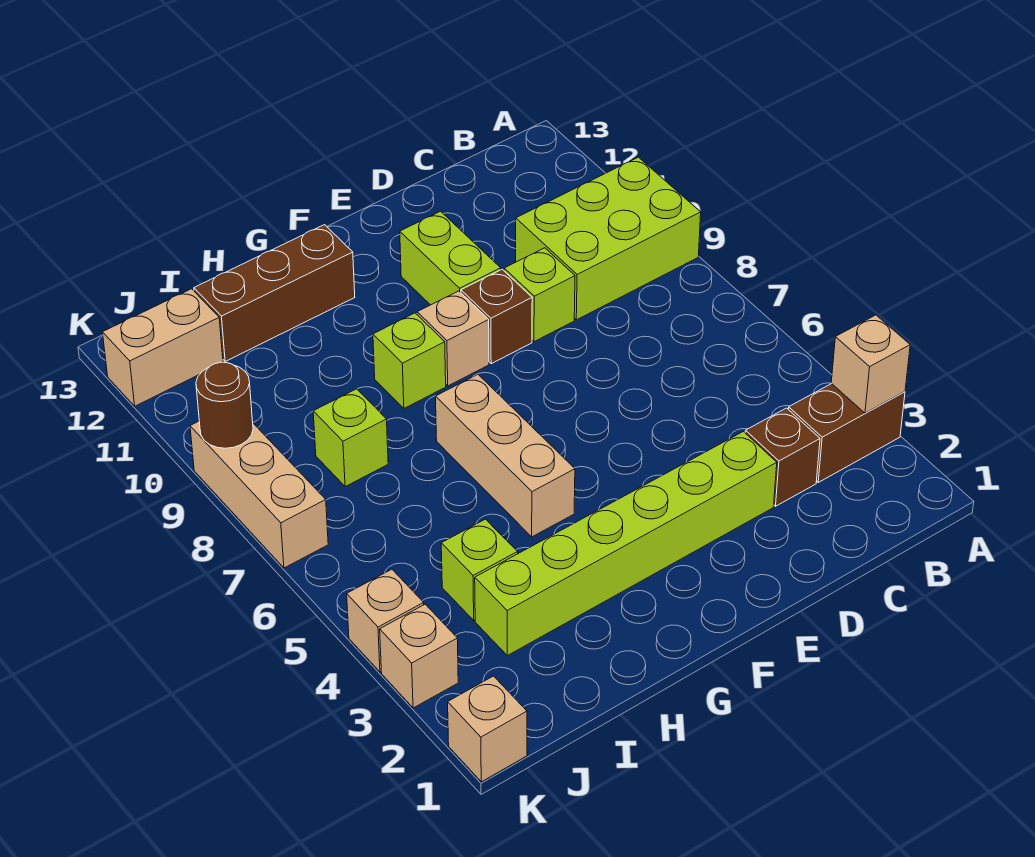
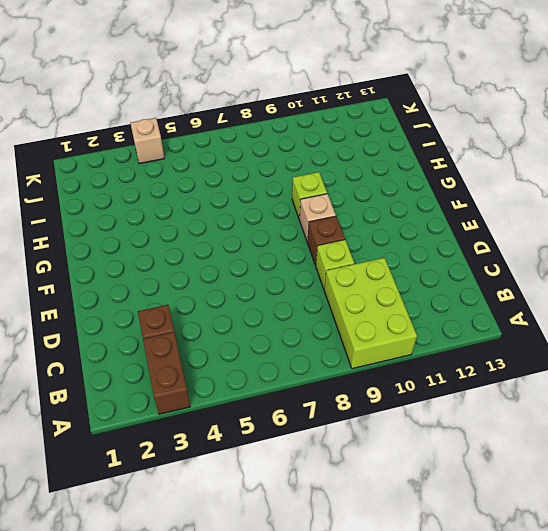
none -> lime brick D3:I3 level 1
none -> lime brick E10:E11 level 1
none -> tan brick G5:G7 level 1

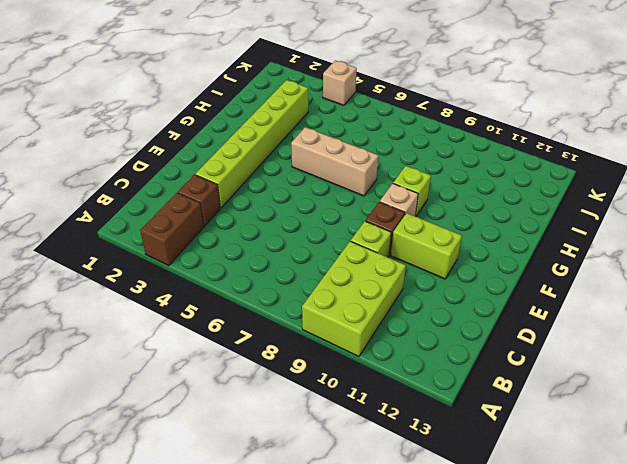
none -> brown brick G12:I12 level 1
none -> lime brick I4 level 1
none -> lime brick I8 level 1

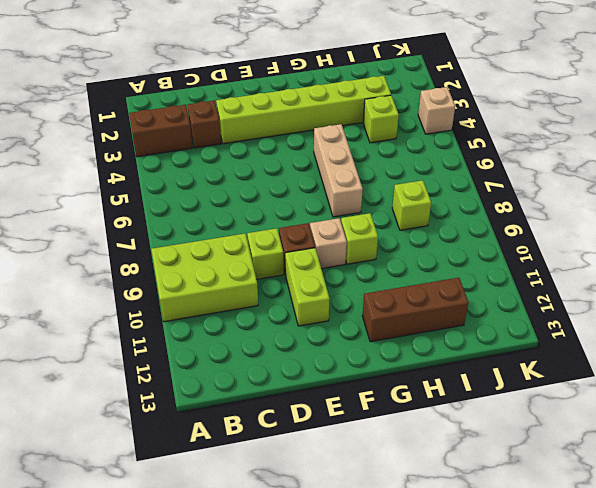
none -> tan brick J12:K12 level 1
none -> tan brick K1 level 1
none -> tan brick K3 level 1

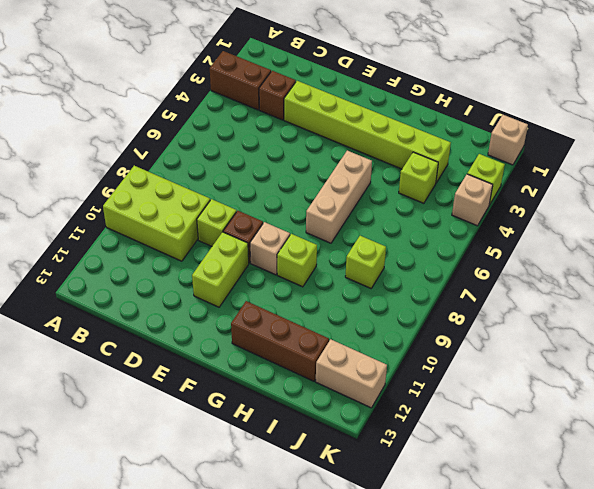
lime brick K3 level 1 -> tan brick K3 level 1
none -> tan brick K7:K9 level 1
none -> tan brick A3 level 2
none -> brown round brick K9 level 2

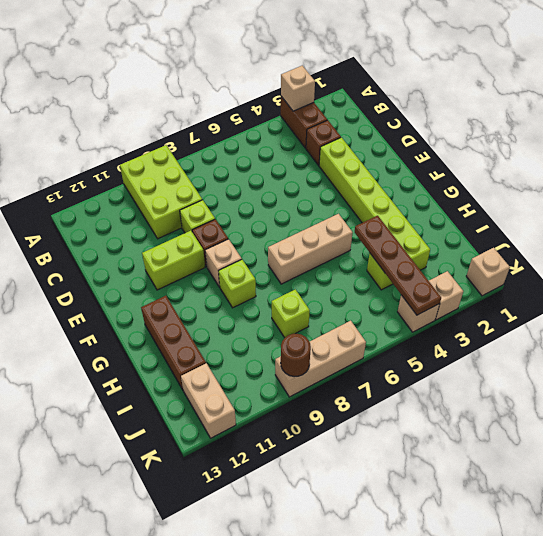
brown plate H4:K4 level 2 -> none

